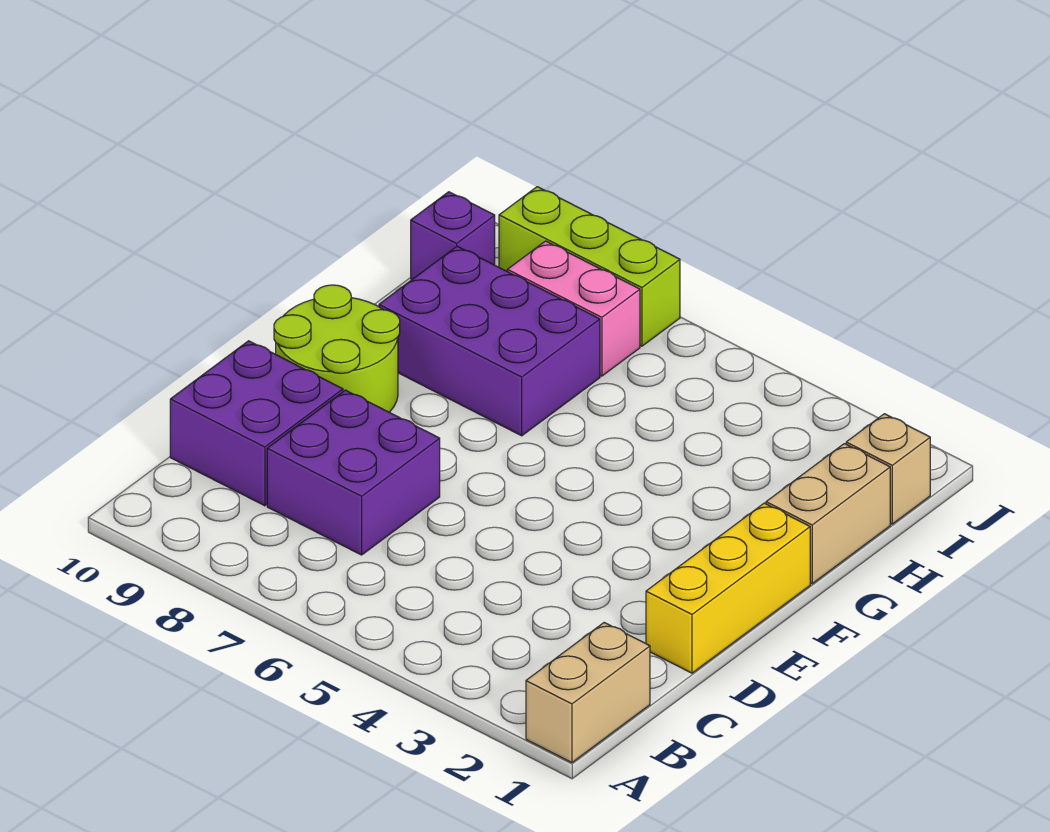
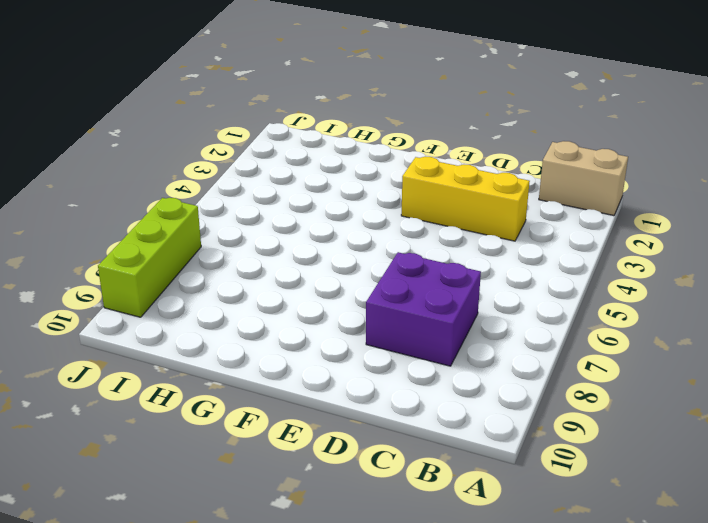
yellow brick C3:E3 level 1 -> yellow brick D1:F1 level 1
none -> purple brick C9:D10 level 1
none -> lime round brick E9:F10 level 1

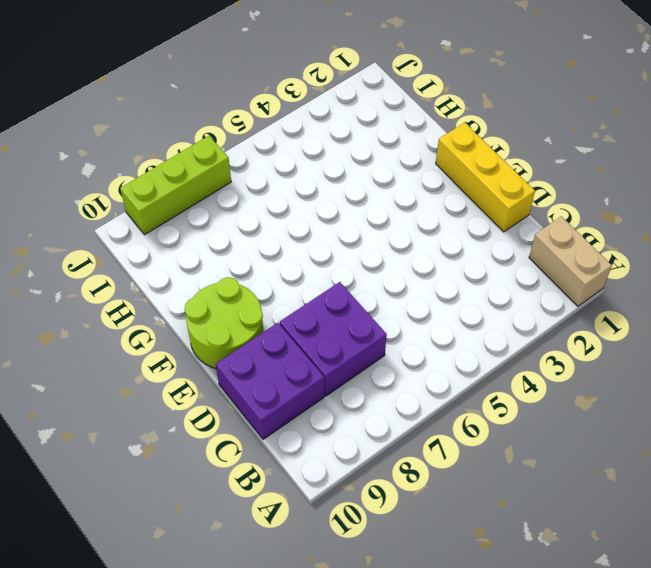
none -> tan brick G1:H1 level 1
none -> purple brick G7:H9 level 1

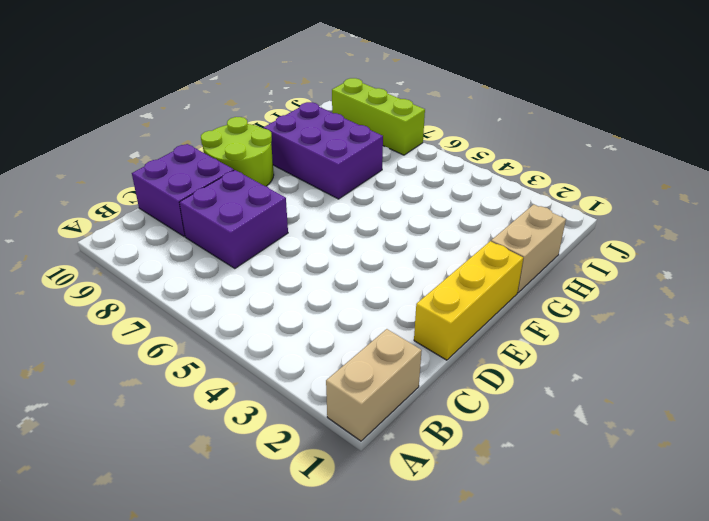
none -> tan brick I1 level 1
none -> pink brick I7:I8 level 1

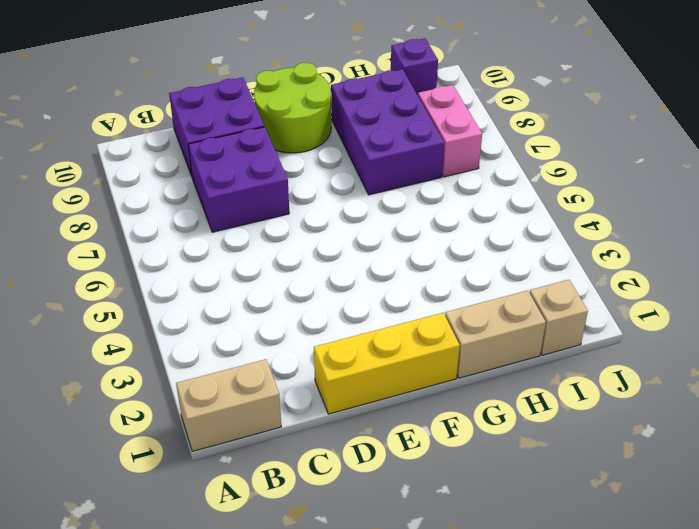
none -> lime brick J7:J9 level 1

